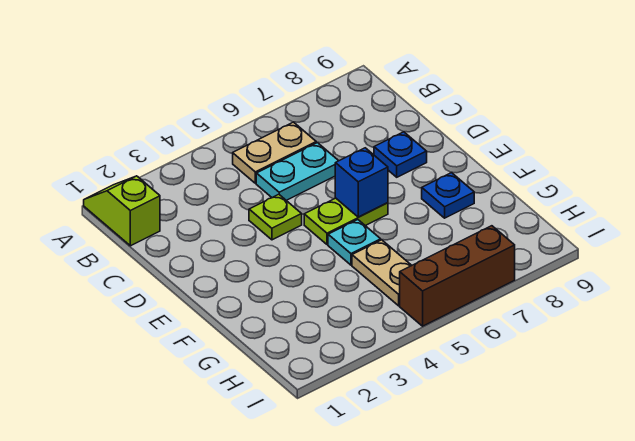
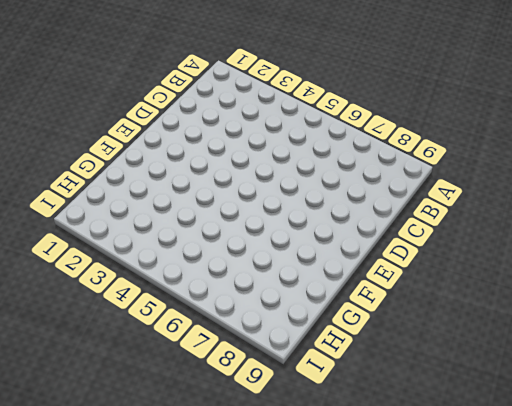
none -> lime slope A1:B1 level 1 top B
none -> tan plate B5:B6 level 1

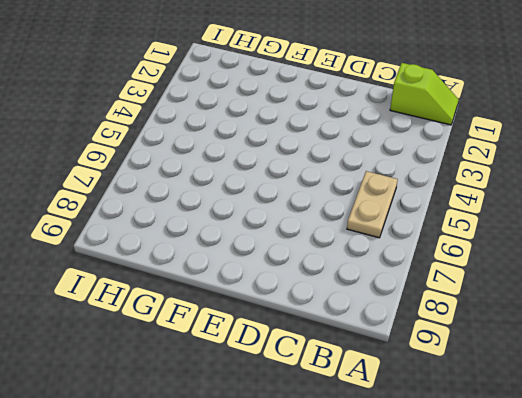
none -> cyan plate C5:C6 level 1
none -> lime plate D4 level 1

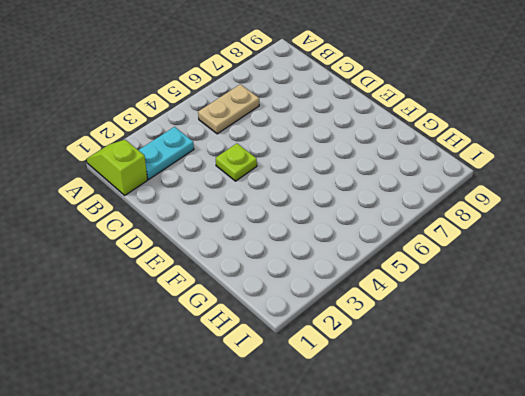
cyan plate B2:B3 level 1 -> cyan plate C5:C6 level 1
none -> blue plate D8 level 1
none -> lime plate E5:E6 level 1

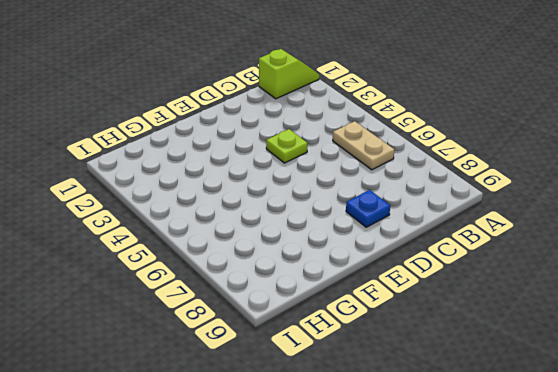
none -> cyan plate C5:C6 level 1
none -> lime plate E5:E6 level 1

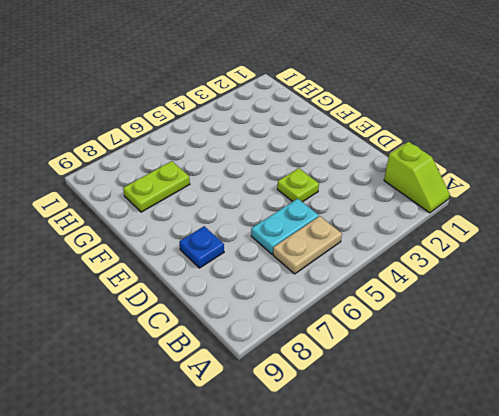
lime plate G7:G8 level 1 -> lime plate E5:E6 level 1
none -> cyan plate F5 level 1
none -> blue plate F8 level 1

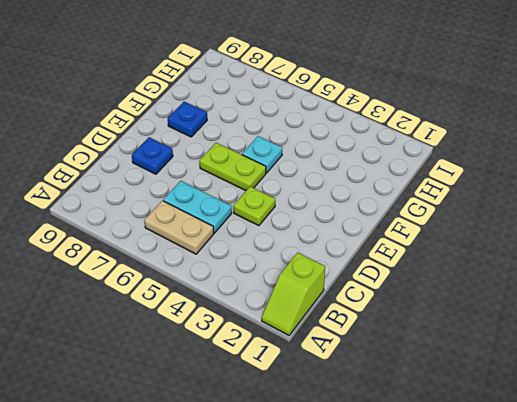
none -> tan plate G5:H5 level 1
none -> brown brick I5:I7 level 1

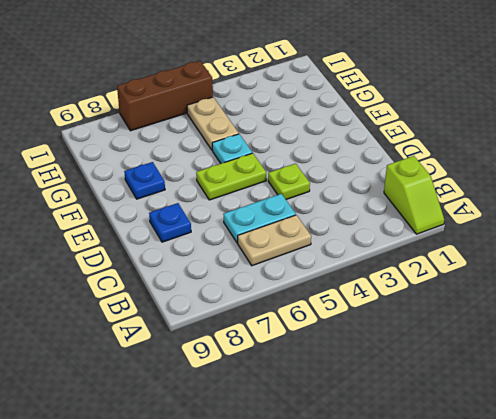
none -> blue brick E6 level 2

